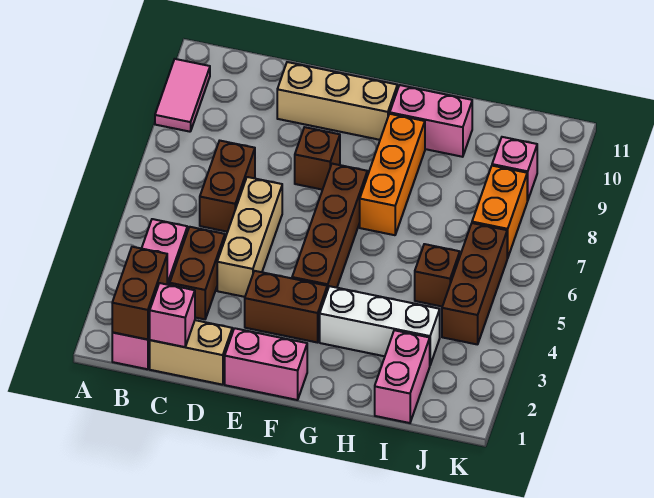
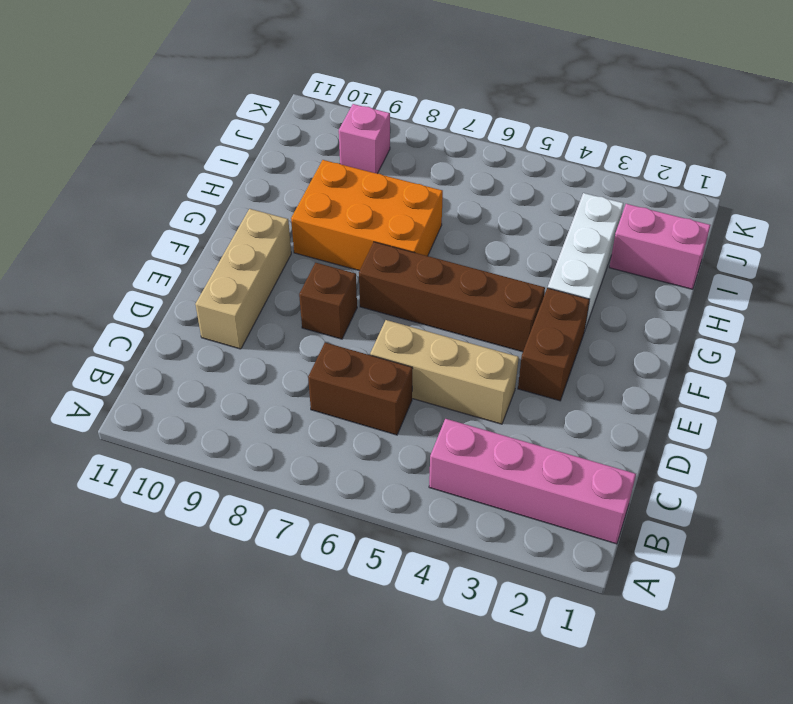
orange brick G7:H9 level 1 -> orange brick G7:G9 level 1
none -> pink tile A9:A10 level 1
none -> tan brick C1:D1 level 1
none -> brown brick C3:C4 level 1

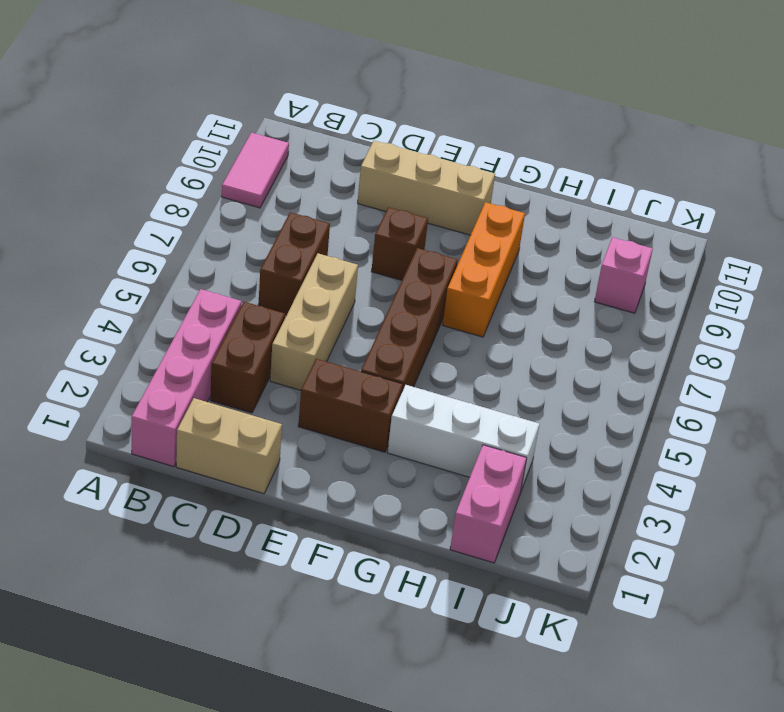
none -> pink brick E1:F1 level 1
none -> pink brick G10:H10 level 1
none -> brown brick I5 level 1

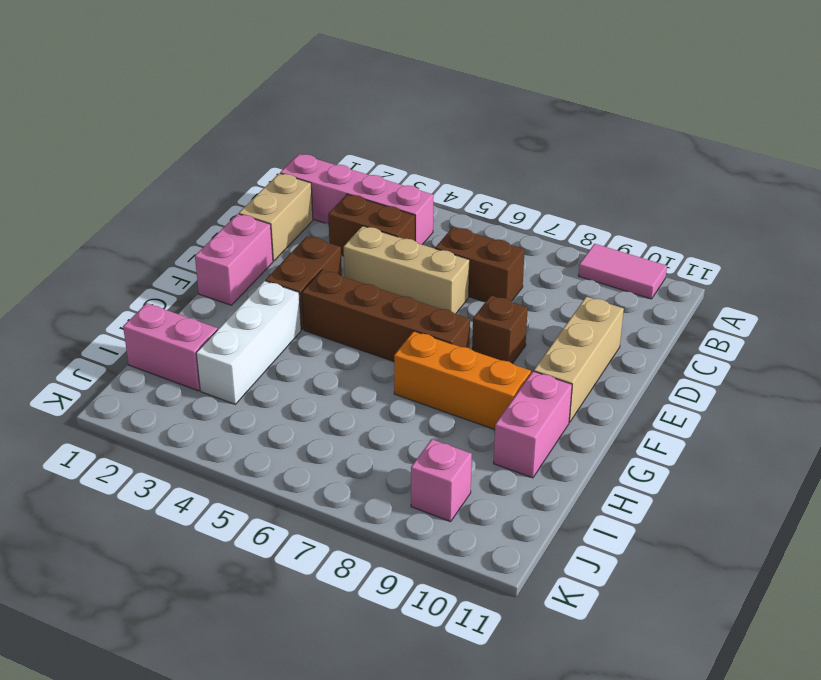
none -> brown brick I5 level 1
none -> brown brick J4:J6 level 1
none -> orange brick J7:J8 level 1

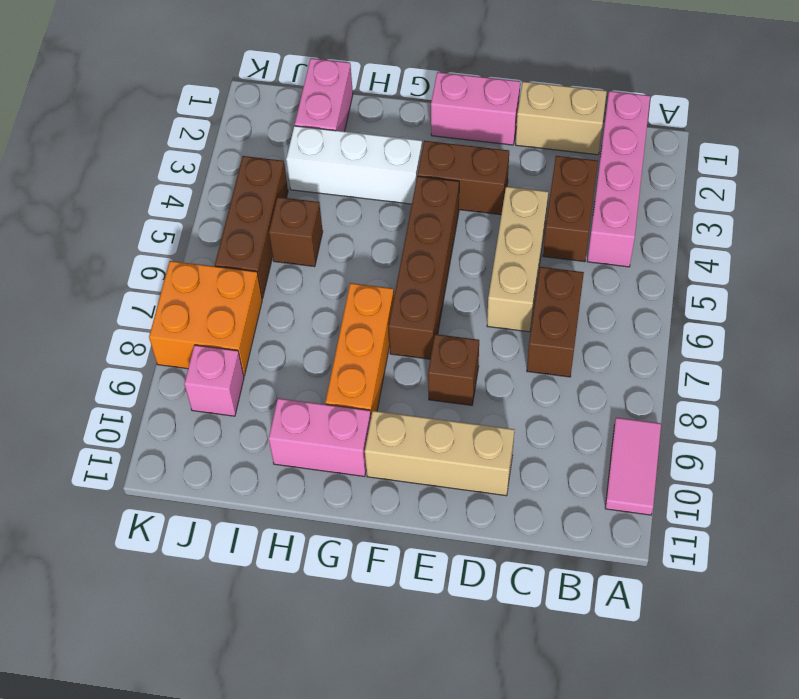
orange brick J7:K8 level 1 -> orange brick J7:J8 level 1
none -> brown brick B1:B2 level 2
none -> pink brick C1 level 2

